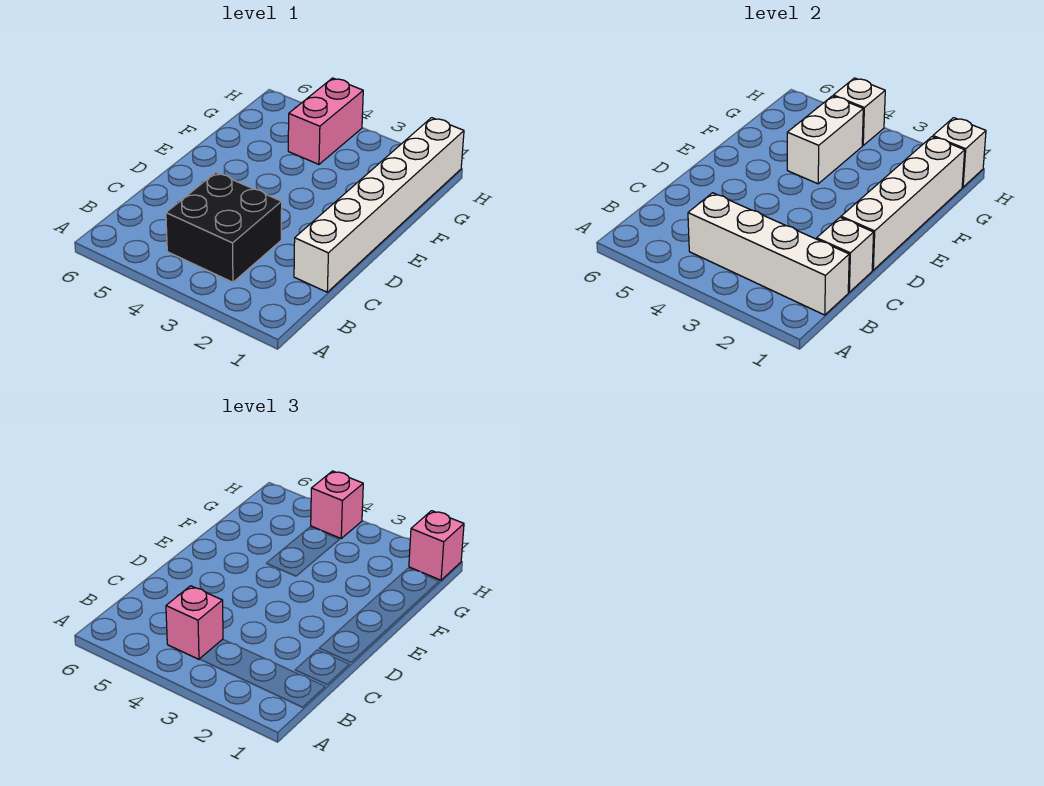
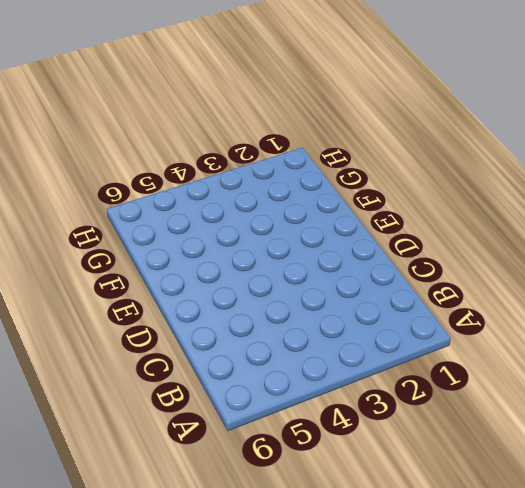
none -> black brick B3:C4 level 1
none -> white brick C1:H1 level 1
none -> pink brick G4:H4 level 1

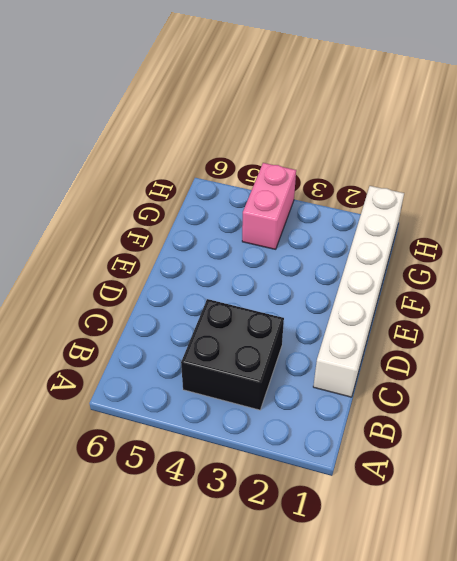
none -> white brick B1:B4 level 2
none -> white brick C1 level 2
none -> white brick D1:G1 level 2

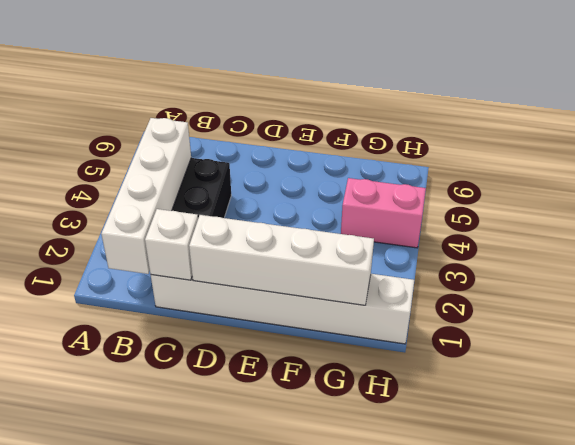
none -> white brick F4:G4 level 2
none -> white brick H1 level 2
none -> white brick H4 level 2

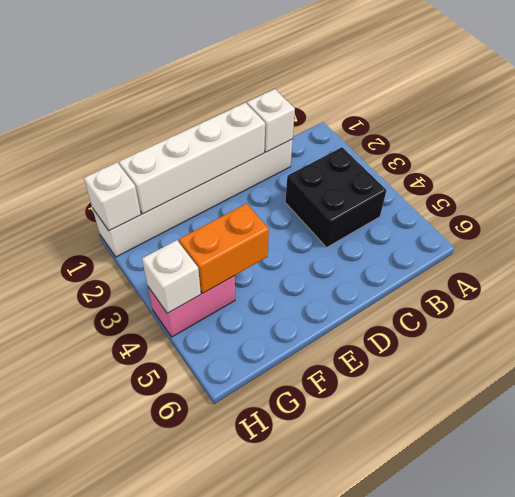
orange brick F4:G4 level 2 -> white brick F4:G4 level 2
none -> white brick B1:B4 level 2
none -> pink brick B4 level 3
none -> pink brick H1 level 3

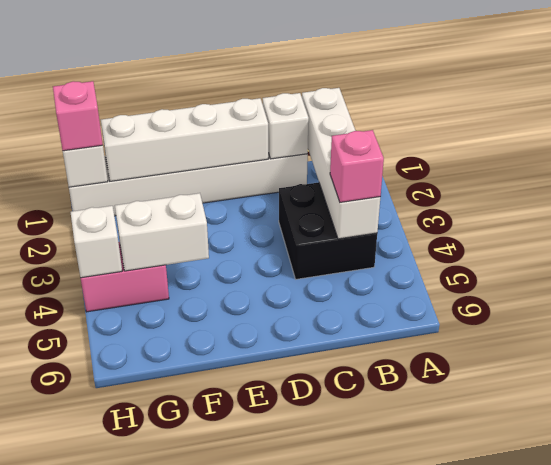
none -> pink brick H4 level 3

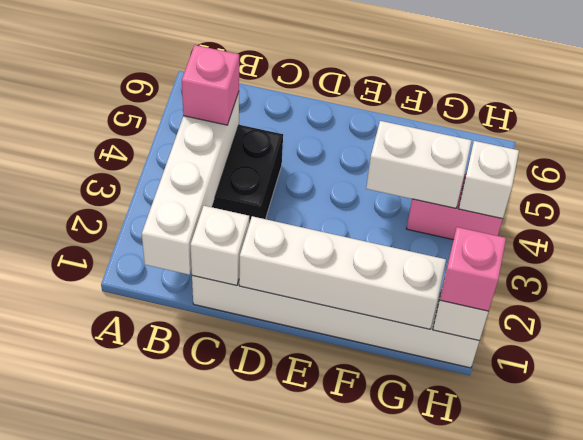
none -> pink brick H4 level 3

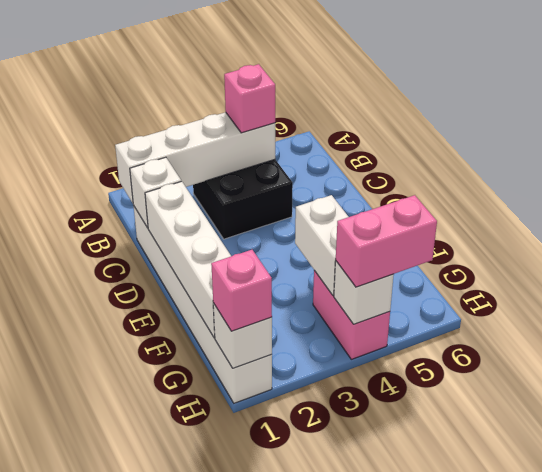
pink brick H4:H5 level 3 -> pink brick H4 level 3

